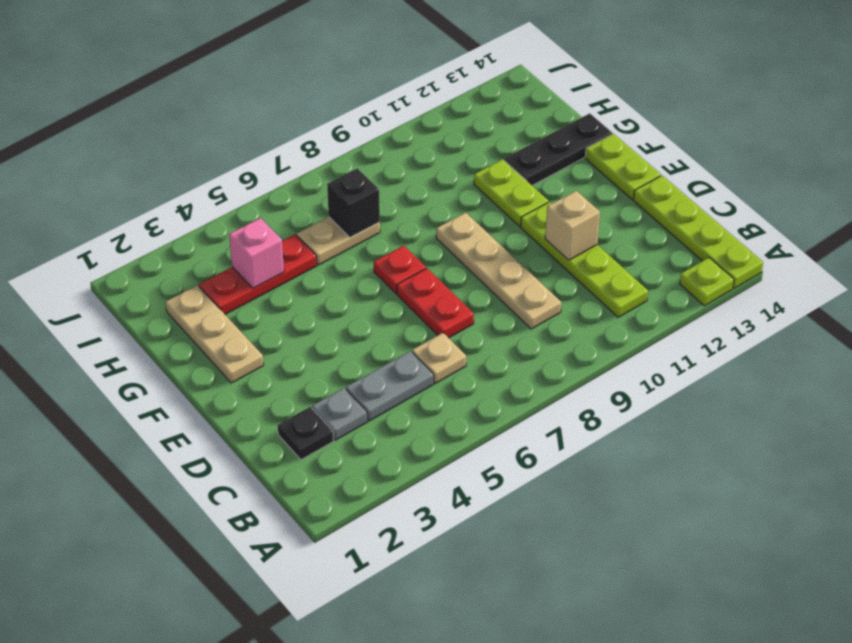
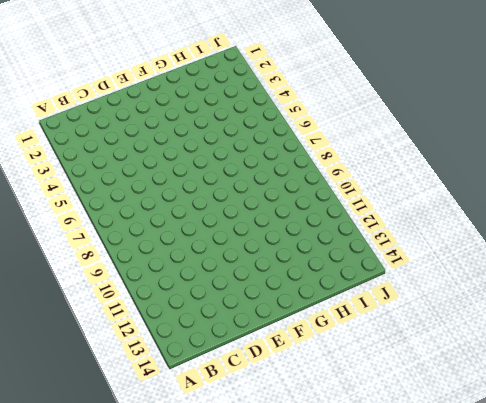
none -> lime plate A13 level 1
none -> lime plate A14:D14 level 1
none -> lime plate B11:E11 level 1

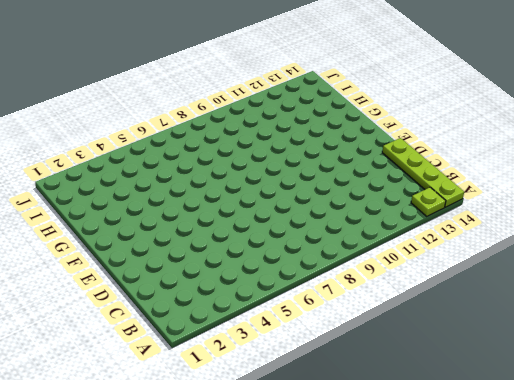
none -> lime plate B11:E11 level 1
none -> black plate C2 level 1
none -> grey plate C3 level 1

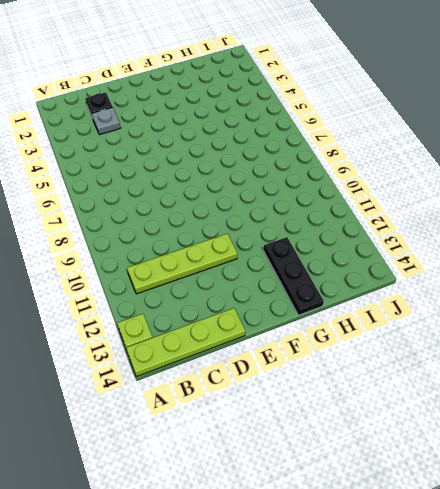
none -> grey plate C4:C5 level 1
none -> tan plate C6 level 1
none -> tan plate C9:F9 level 1

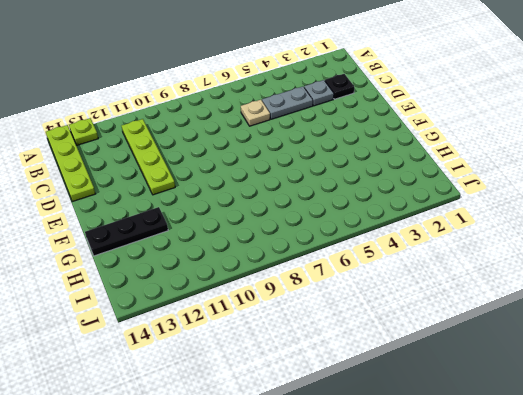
none -> tan plate C9:F9 level 1
none -> red plate D7:E7 level 1
none -> lime plate E14:F14 level 1

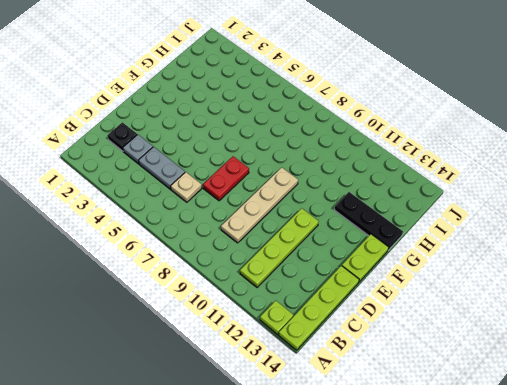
none -> tan plate F2:H2 level 1
none -> red plate F7 level 1
none -> lime plate F11:G11 level 1

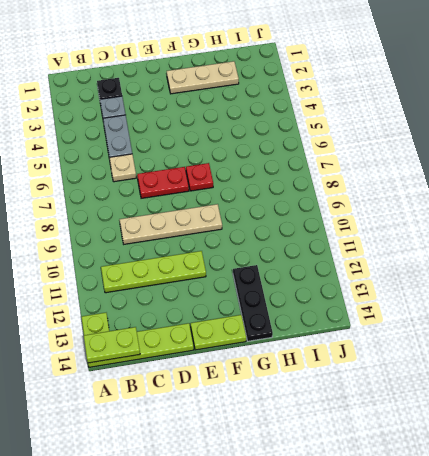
lime plate A14:B14 level 2 -> lime plate F11:G11 level 1
none -> red plate H3:H5 level 1
none -> tan plate H6:H7 level 1
none -> tan brick D11 level 2

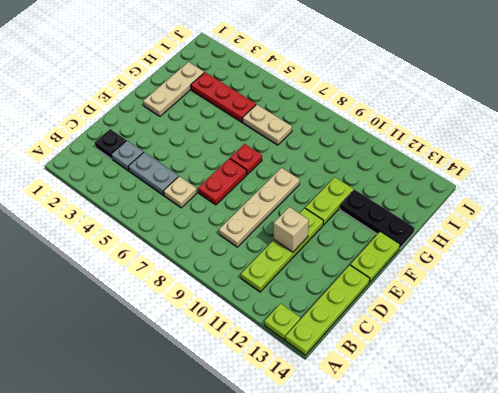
none -> pink brick H4 level 2
none -> black brick H7 level 2

